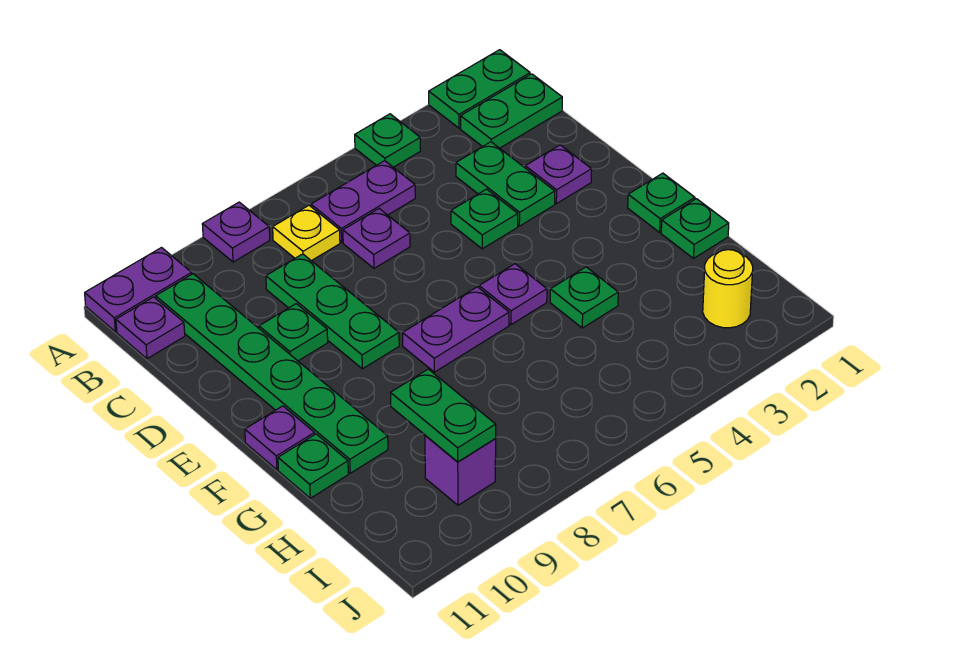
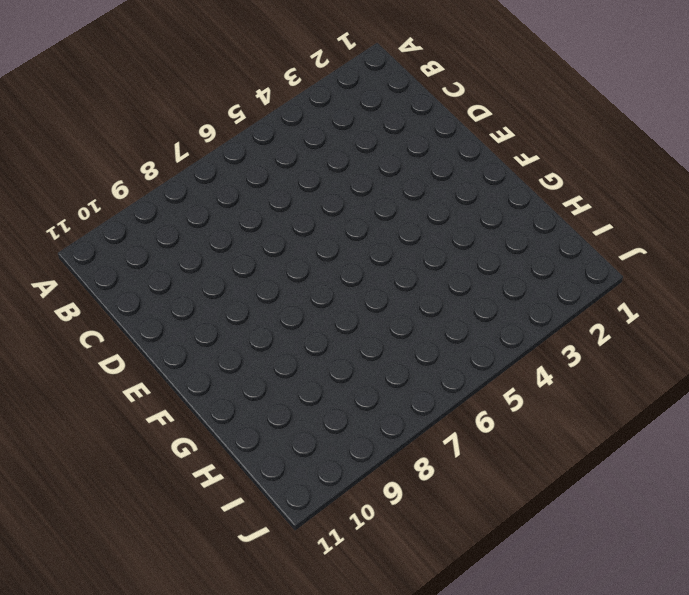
none -> green plate A1:A2 level 1
none -> green plate A4 level 1
none -> purple plate A8 level 1

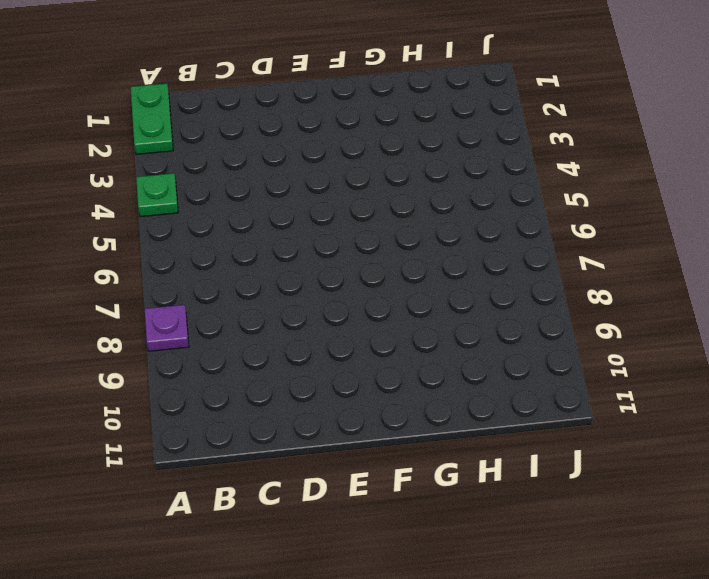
none -> purple plate A10:A11 level 1
none -> green plate B1:B2 level 1
none -> purple plate B5:B6 level 1

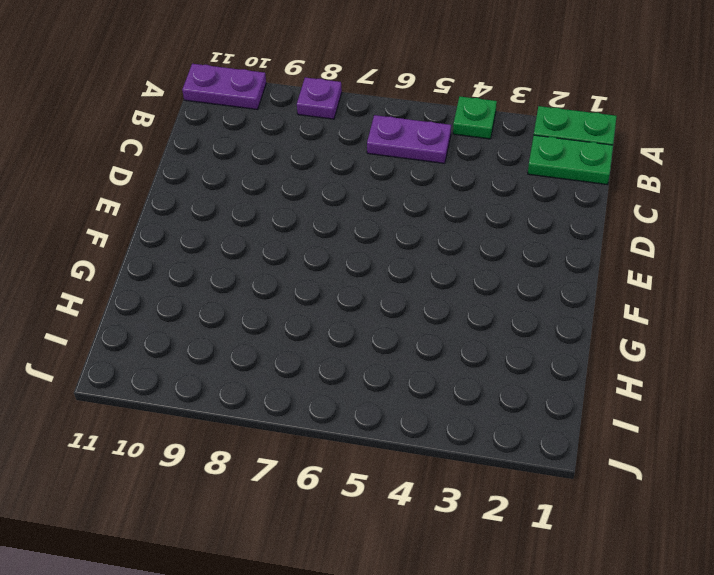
none -> yellow plate B7 level 1
none -> green plate B10:G10 level 1
none -> purple plate B11 level 1

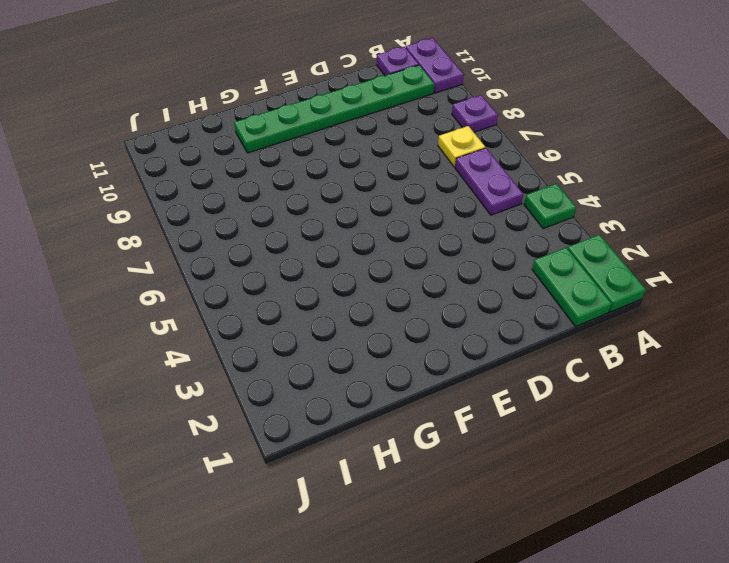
none -> green plate C3:D3 level 1
none -> purple plate C6 level 1
none -> green plate C8:E8 level 1

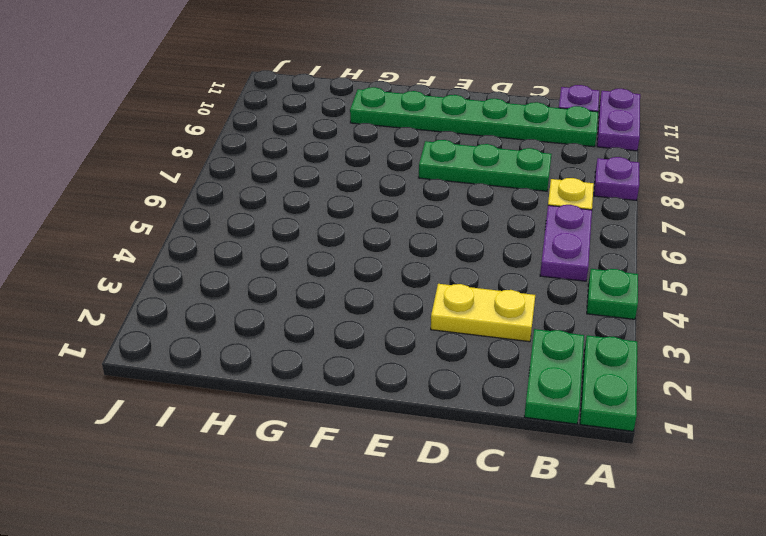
yellow plate C3:D3 level 1 -> green plate C3:D3 level 1
none -> purple plate C6 level 1
none -> purple plate D2 level 1
none -> green plate D4 level 1

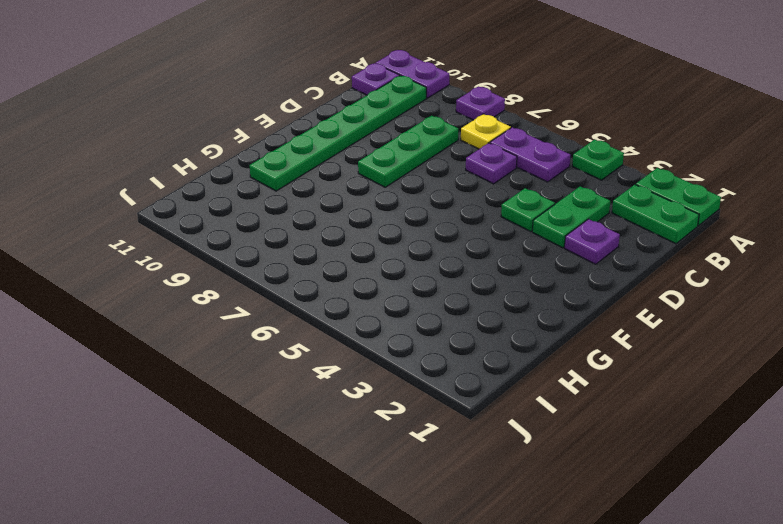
none -> green plate D9 level 1
none -> green plate F1 level 1
none -> purple plate F5 level 1

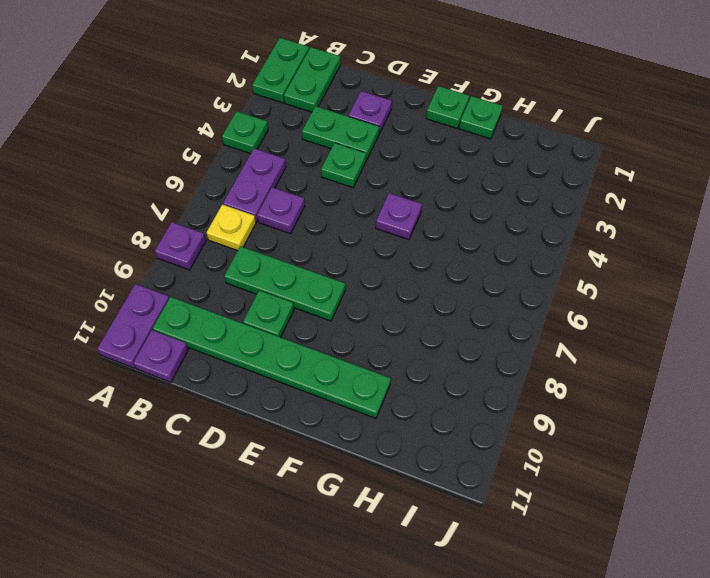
none -> purple plate F6:F7 level 1
none -> purple plate F11 level 1
none -> green plate G4 level 1

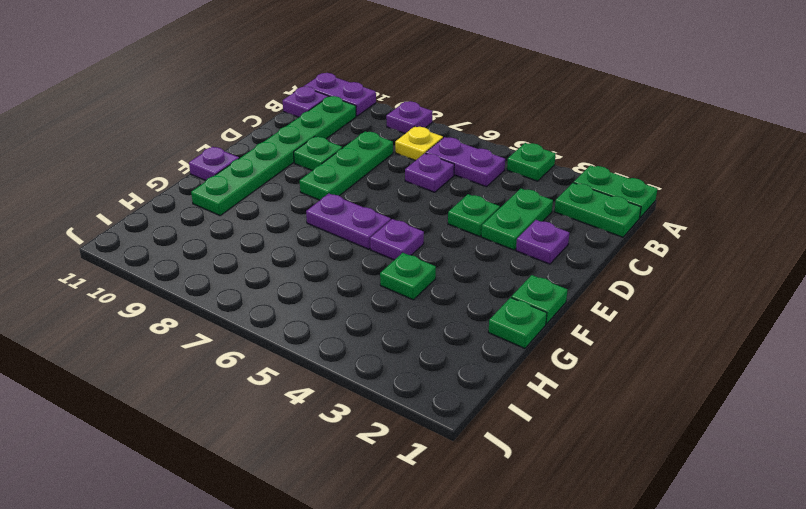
none -> green plate G11 level 1
none -> yellow round brick I2 level 1
none -> purple brick I9 level 1

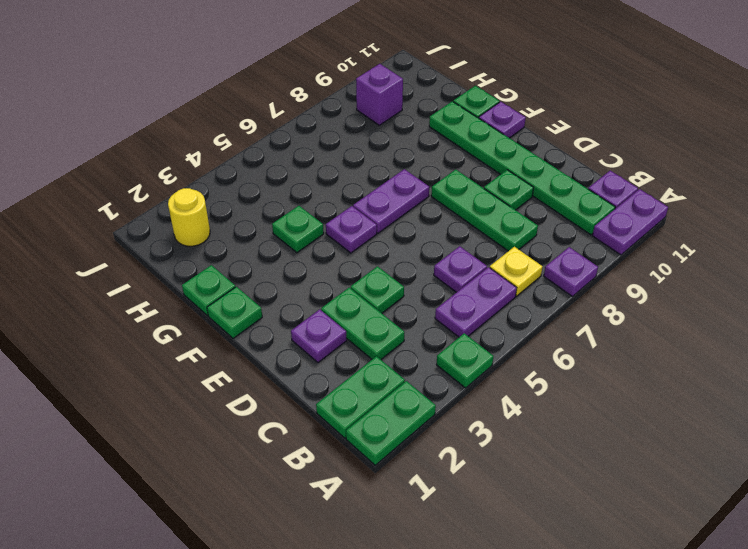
none -> green plate H9:I9 level 2

